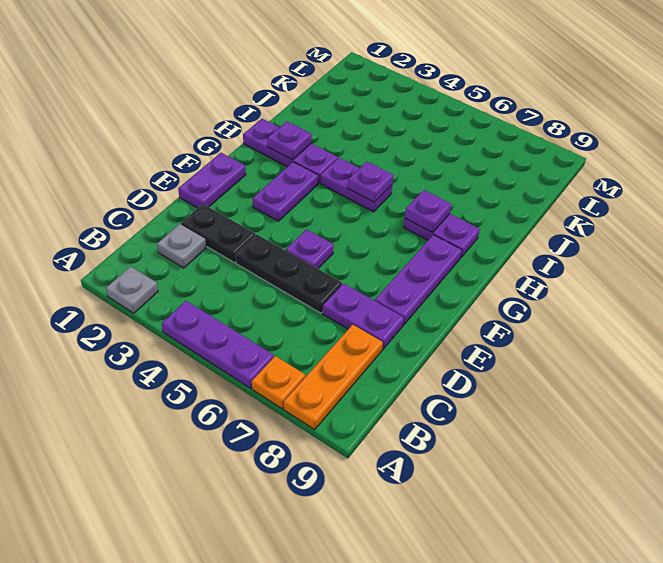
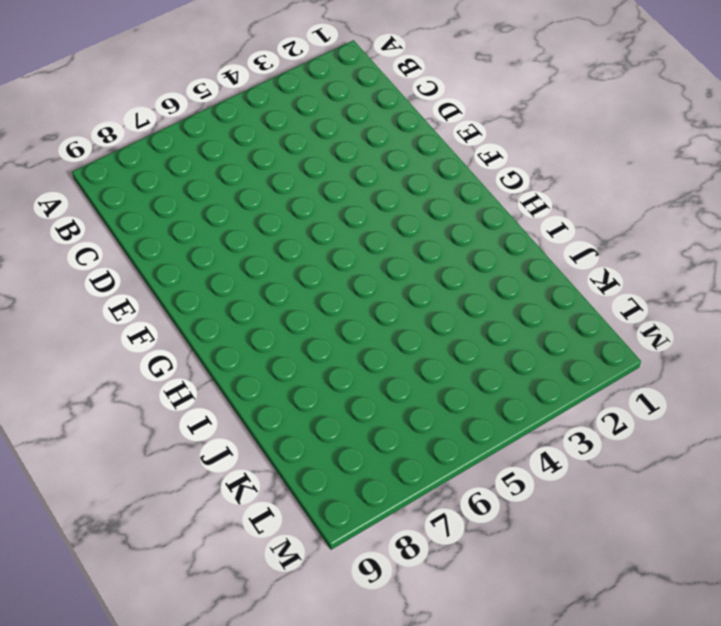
none -> grey plate A2 level 1
none -> purple plate A4:A6 level 1
none -> orange plate A7 level 1

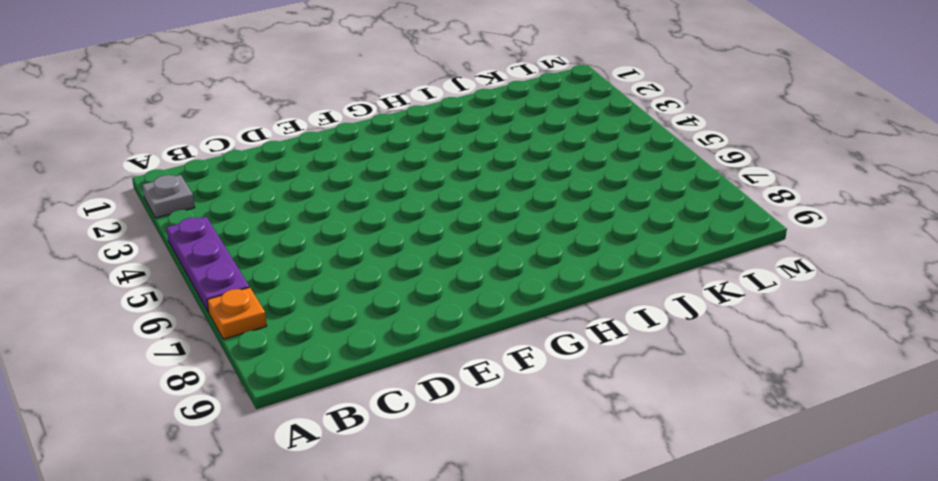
none -> orange plate A8:C8 level 1
none -> grey plate C2 level 1
none -> black plate D2:D3 level 1

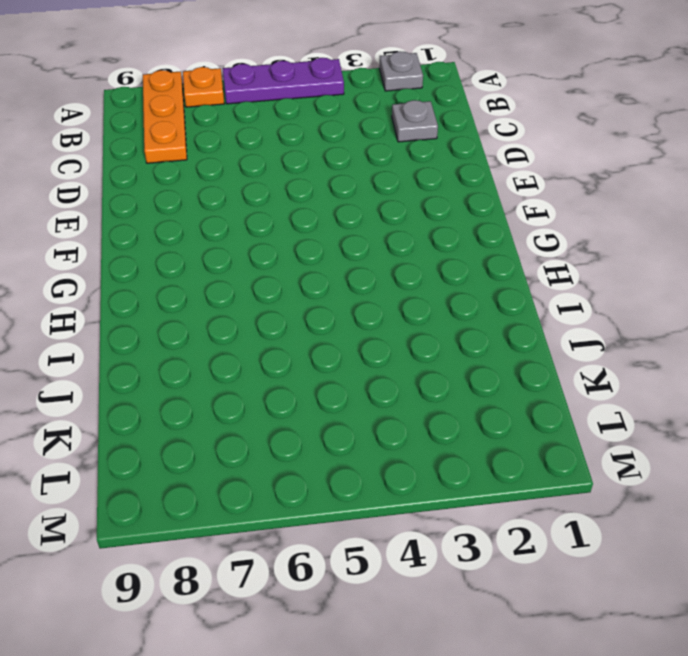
none -> black plate D2:D3 level 1
none -> black plate D4:D6 level 1
none -> purple plate D7:D8 level 1

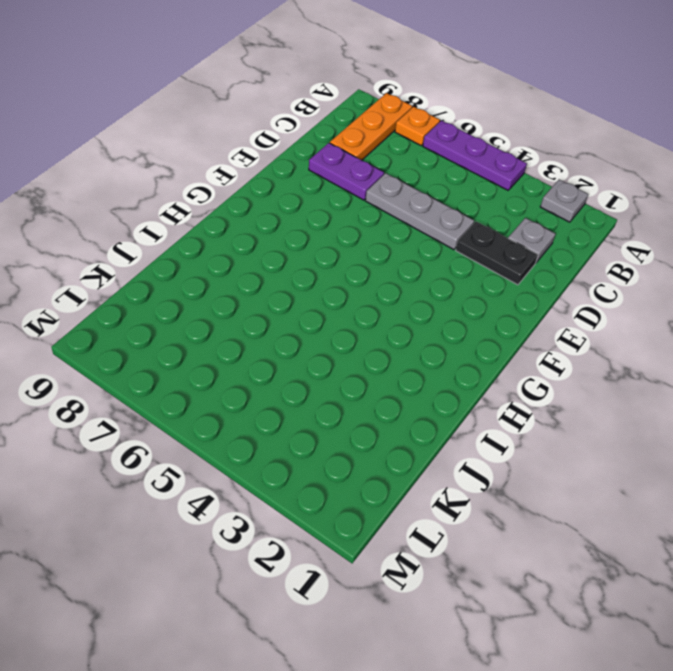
grey plate D4:D6 level 1 -> black plate D4:D6 level 1
none -> purple plate E1:F1 level 1
none -> purple plate E5 level 1
none -> purple plate E8:G8 level 1

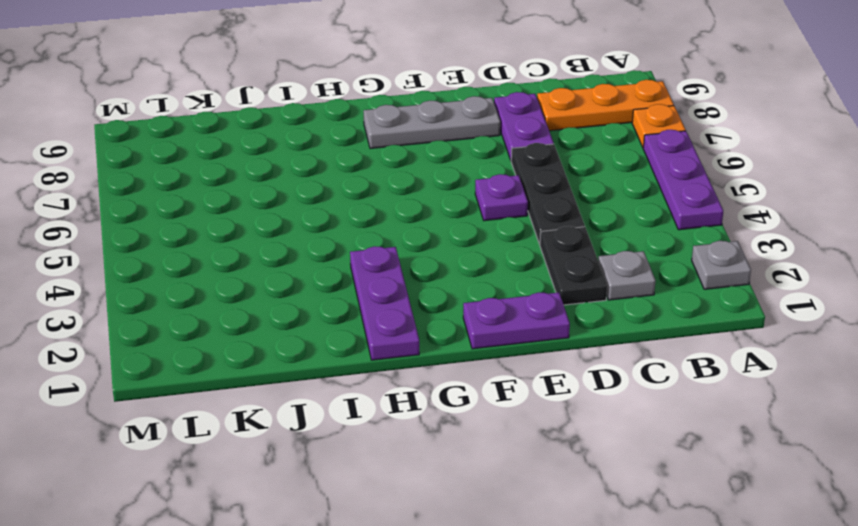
grey plate E8:G8 level 1 -> purple plate E8:G8 level 1
none -> purple plate F3:G3 level 1
none -> purple plate H4:H5 level 1
none -> purple plate H7:H8 level 1

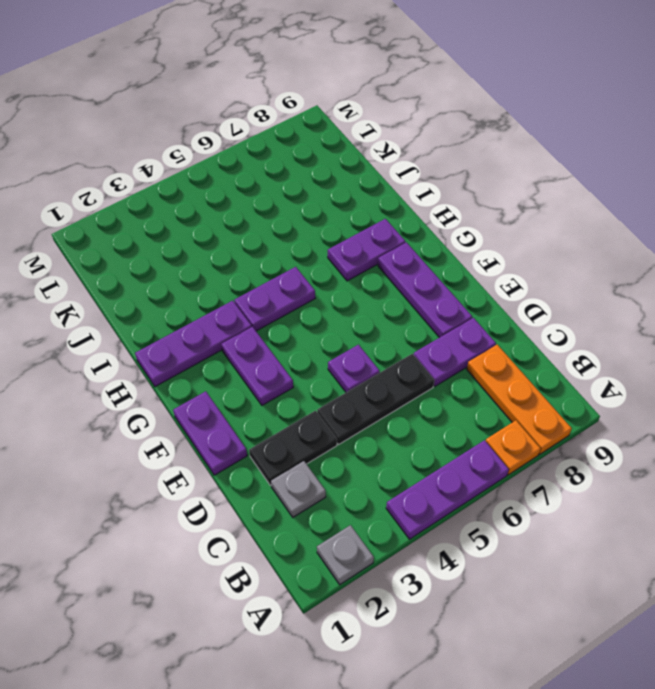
none -> purple plate H2 level 2
none -> purple plate H5 level 2
none -> purple plate H7 level 2

